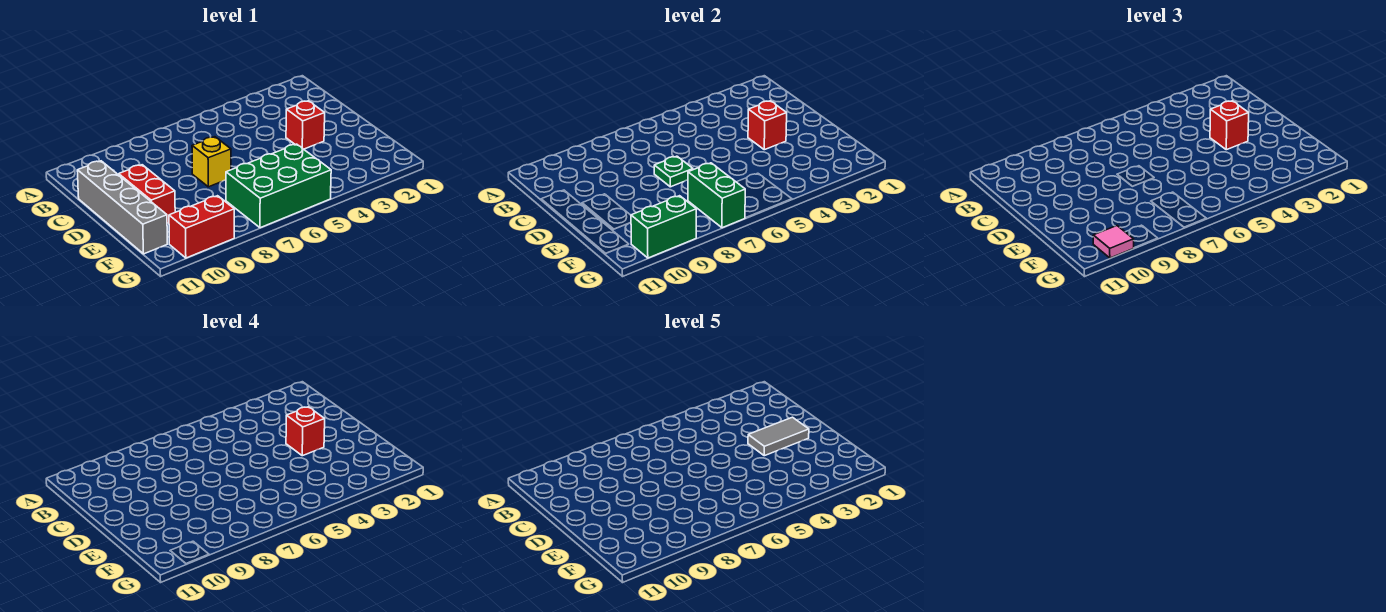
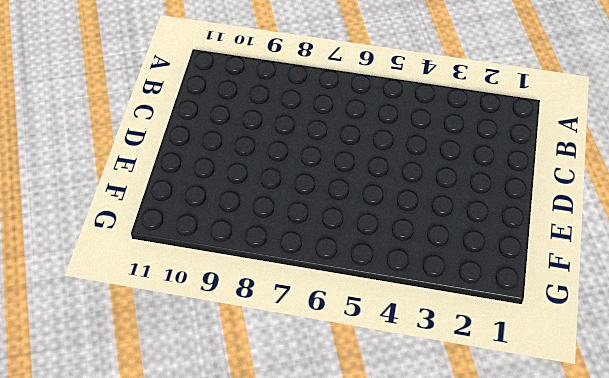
none -> grey brick C11:F11 level 1
none -> red brick D3 level 1
none -> yellow brick D7 level 1

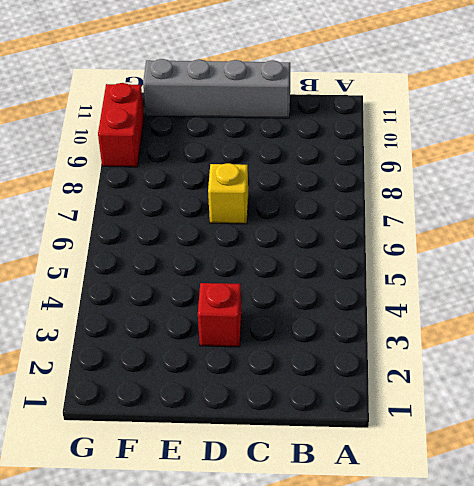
none -> red brick D10:E10 level 1
none -> green brick F5:G7 level 1
none -> red brick D3 level 2

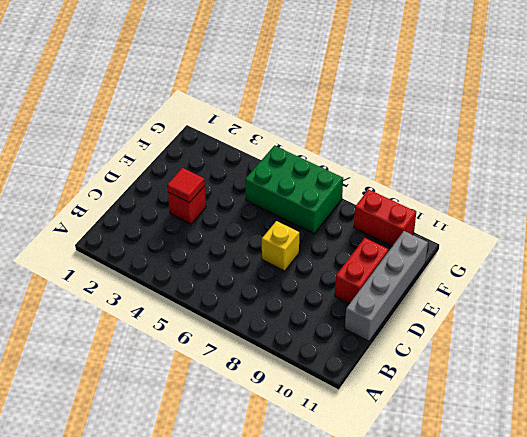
red tile D3 level 2 -> red brick D3 level 2
none -> green plate D7 level 2
none -> green brick F7:G7 level 2
none -> green brick G9:G10 level 2

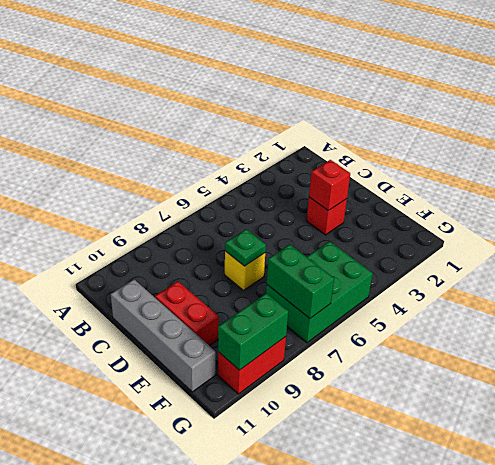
none -> red brick D3 level 3
none -> pink tile G10 level 3
none -> red brick D3 level 4

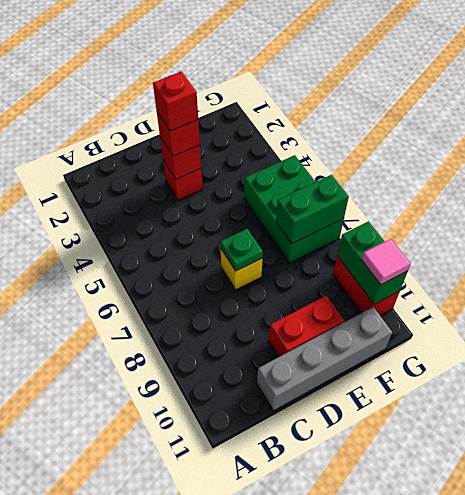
none -> grey tile D2:D3 level 5

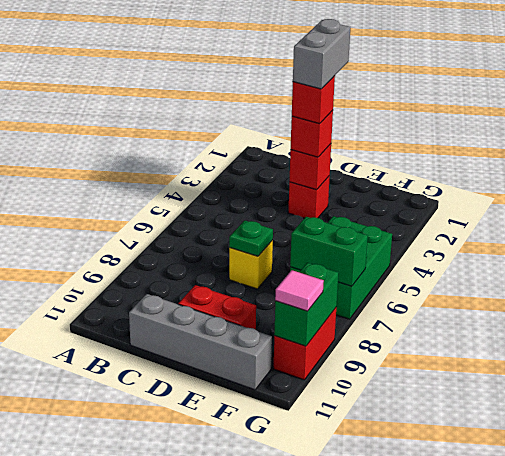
grey brick D2:D3 level 5 -> grey tile D2:D3 level 5

